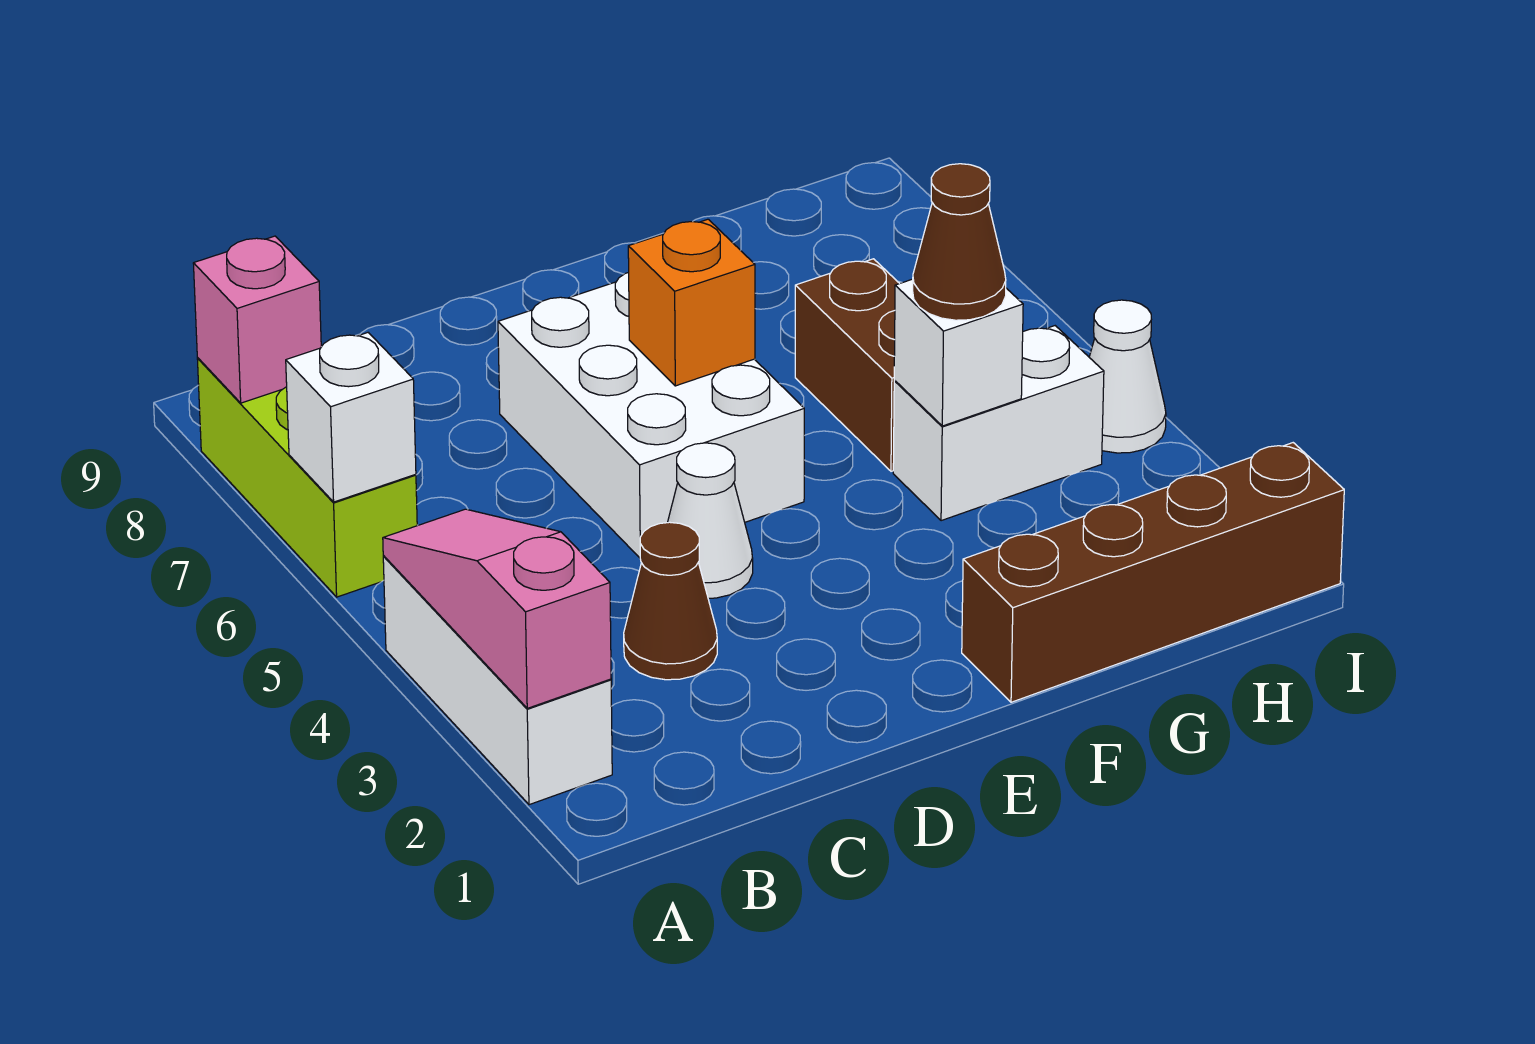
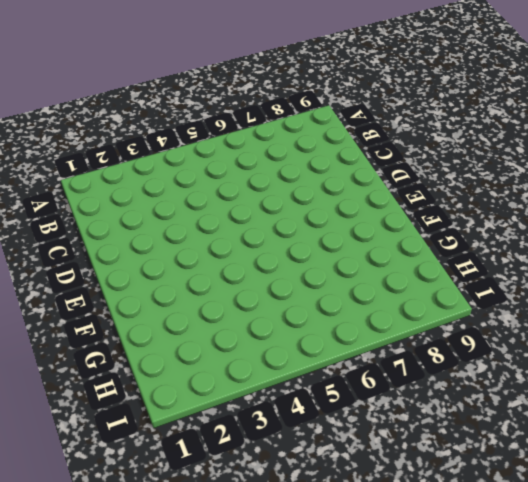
none -> white brick A2:A4 level 1
none -> lime brick A6:A8 level 1
none -> brown cone C3 level 1

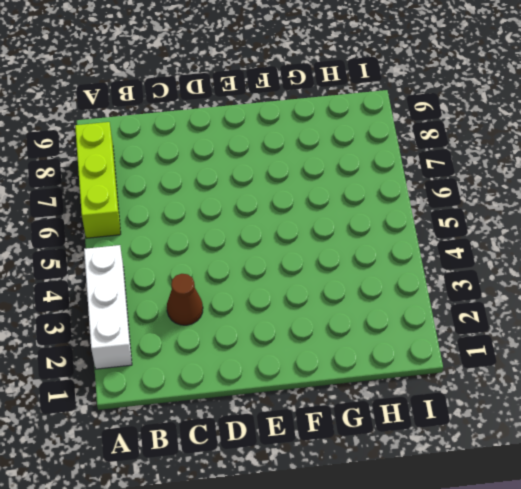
none -> white cone D4 level 1
none -> white brick D5:E7 level 1
none -> brown brick F1:I1 level 1

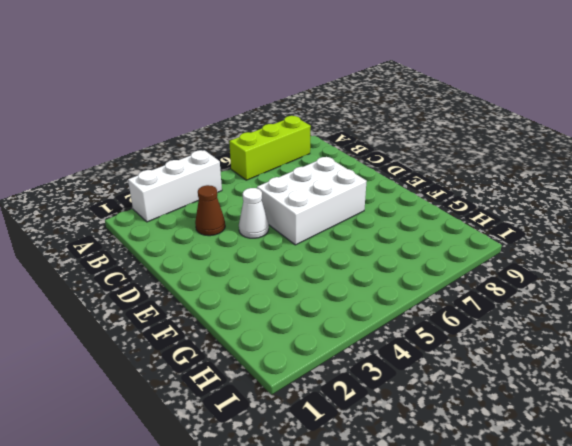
none -> brown brick F1:I1 level 1
none -> white brick G4:H4 level 1
none -> brown brick G5:G6 level 1

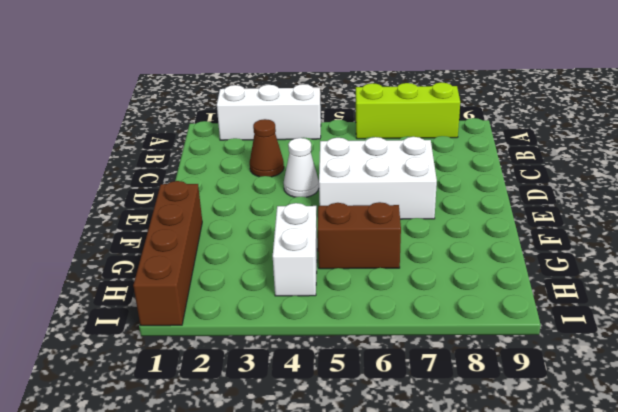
none -> white cone I4 level 1
none -> pink slope A2:A4 level 2 top 2
none -> white brick A6 level 2

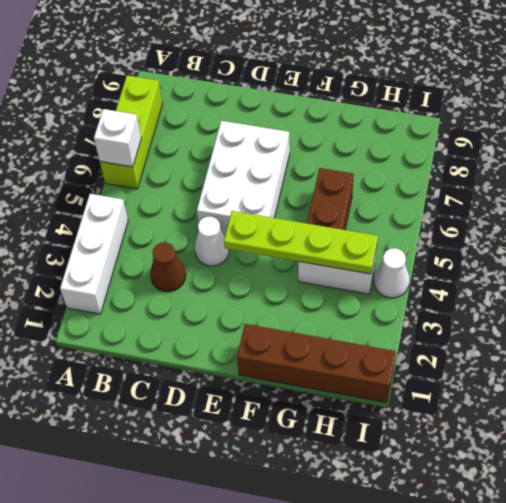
lime plate E4:H4 level 2 -> white brick G4 level 2
none -> pink slope A2:A4 level 2 top 2
none -> pink brick A8 level 2
none -> orange brick E6 level 2

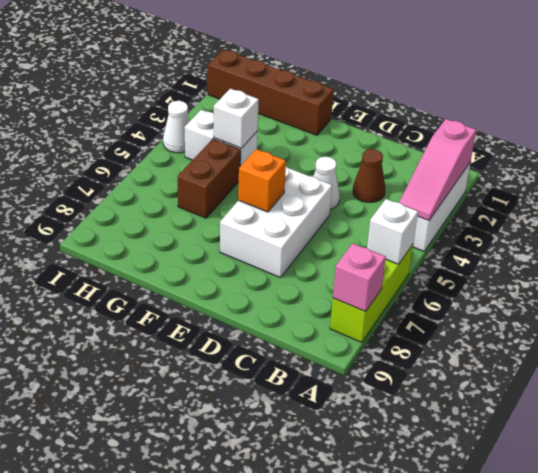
none -> brown cone G4 level 3

